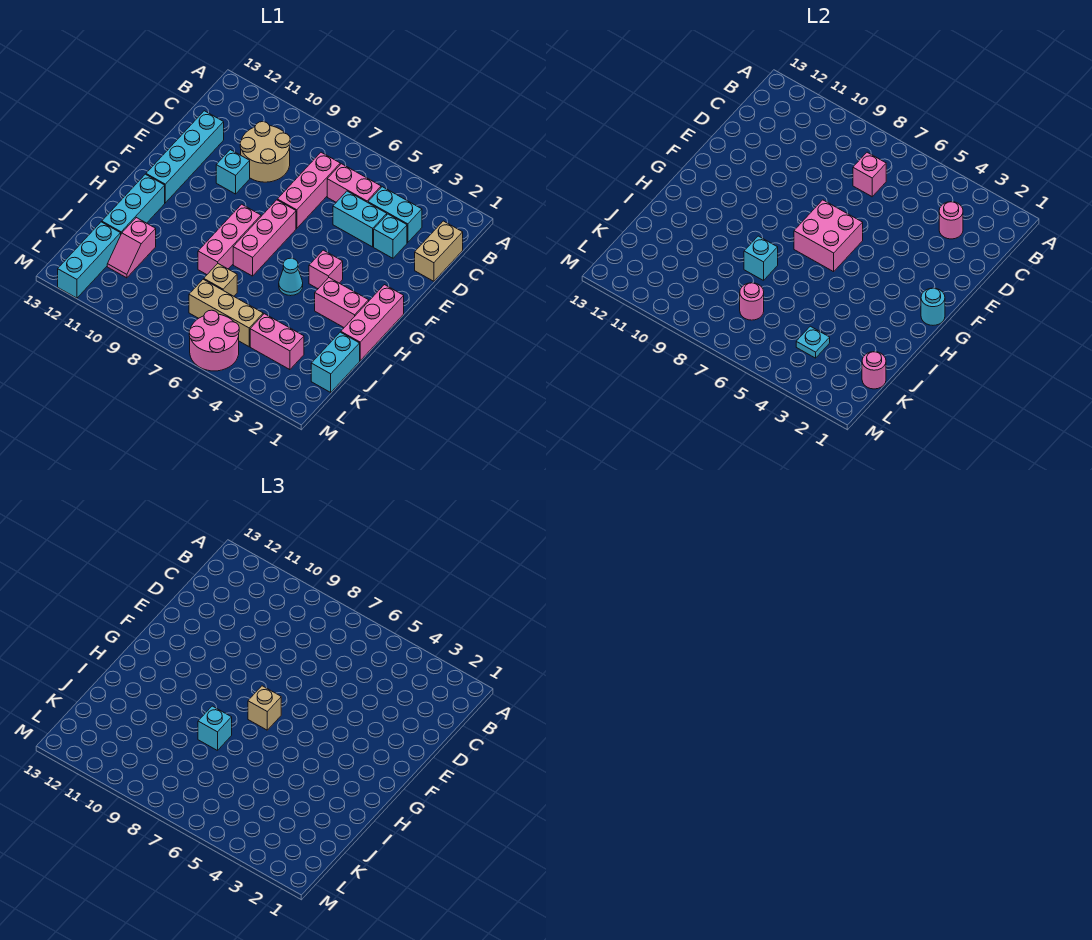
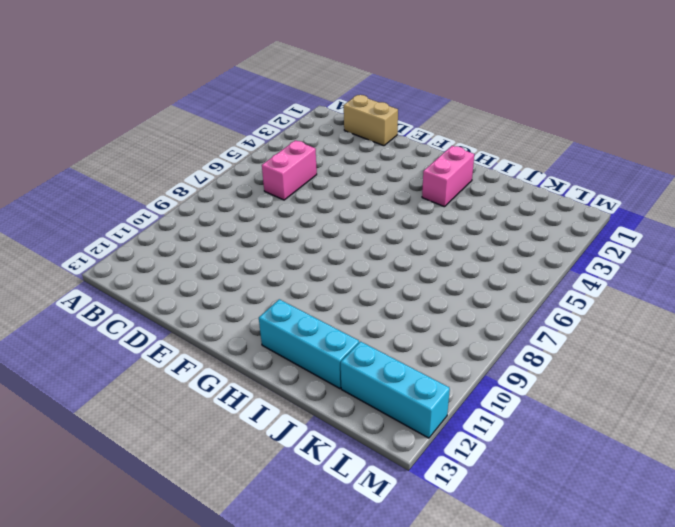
none -> cyan brick C3:C4 level 1
none -> pink brick C7:E7 level 1
none -> tan round brick C9:D10 level 1
none -> cyan brick D3 level 1

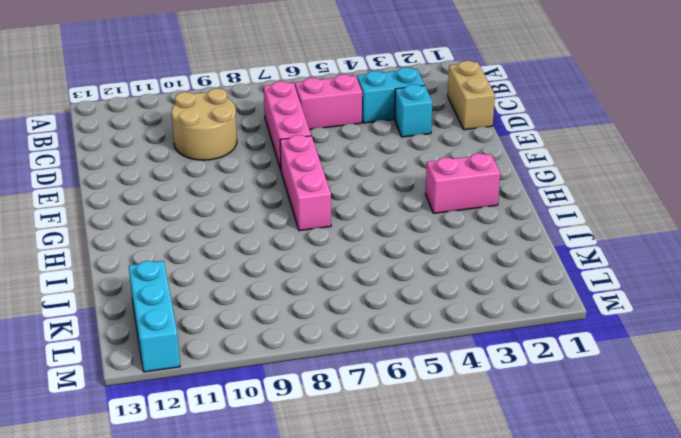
none -> cyan brick D4:D5 level 1
none -> cyan brick D12:G12 level 1
none -> cyan brick E10 level 1
none -> pink brick G1:I1 level 1

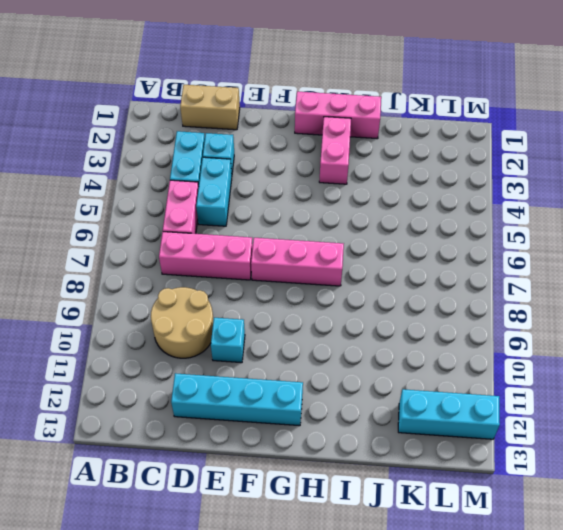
none -> pink brick G4 level 1
none -> pink brick G8:I8 level 1
none -> cyan cone H5 level 1
none -> cyan brick H12:J12 level 1

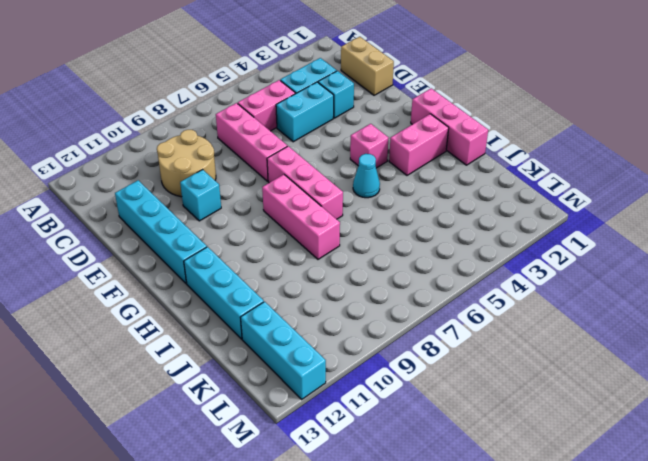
none -> cyan brick J1:K1 level 1
none -> tan brick J7 level 1
none -> pink slope J11:K11 level 1 top J
none -> pink brick K3:K4 level 1

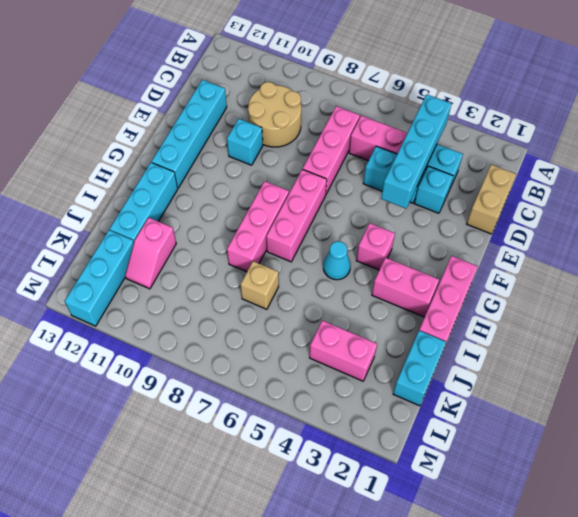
cyan brick B4:E4 level 2 -> none
none -> tan brick K5:K7 level 1
none -> pink round brick L5:M6 level 1
none -> pink round brick C3 level 2
none -> pink brick C7 level 2

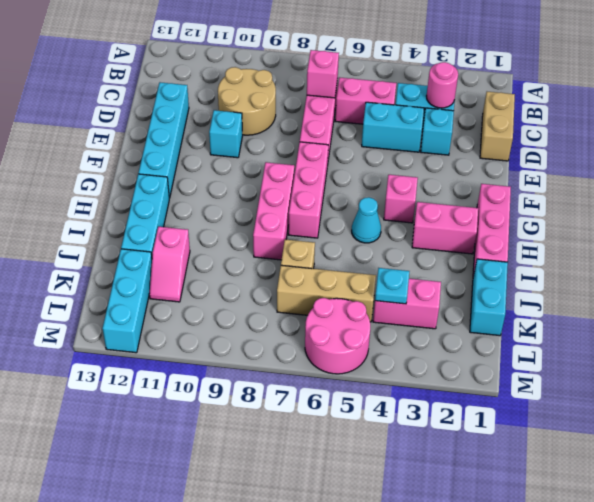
none -> pink brick F6:G7 level 2
none -> cyan round brick G1 level 2
none -> cyan brick I8 level 2
none -> pink round brick K1 level 2

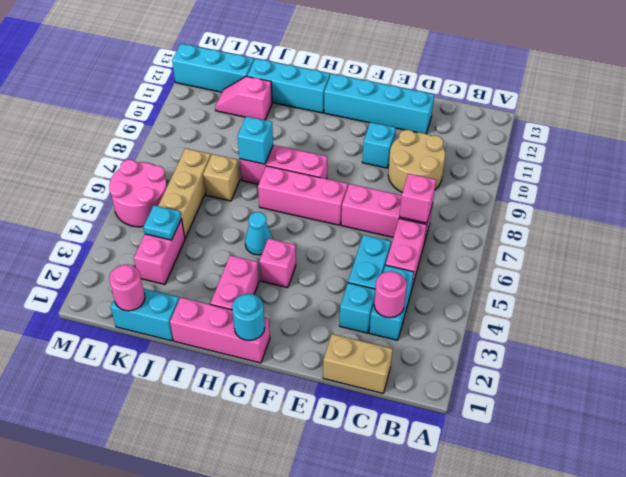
none -> pink brick F6:G7 level 2
none -> pink round brick K7 level 2
none -> tan brick G7 level 3
none -> cyan brick I8 level 3

